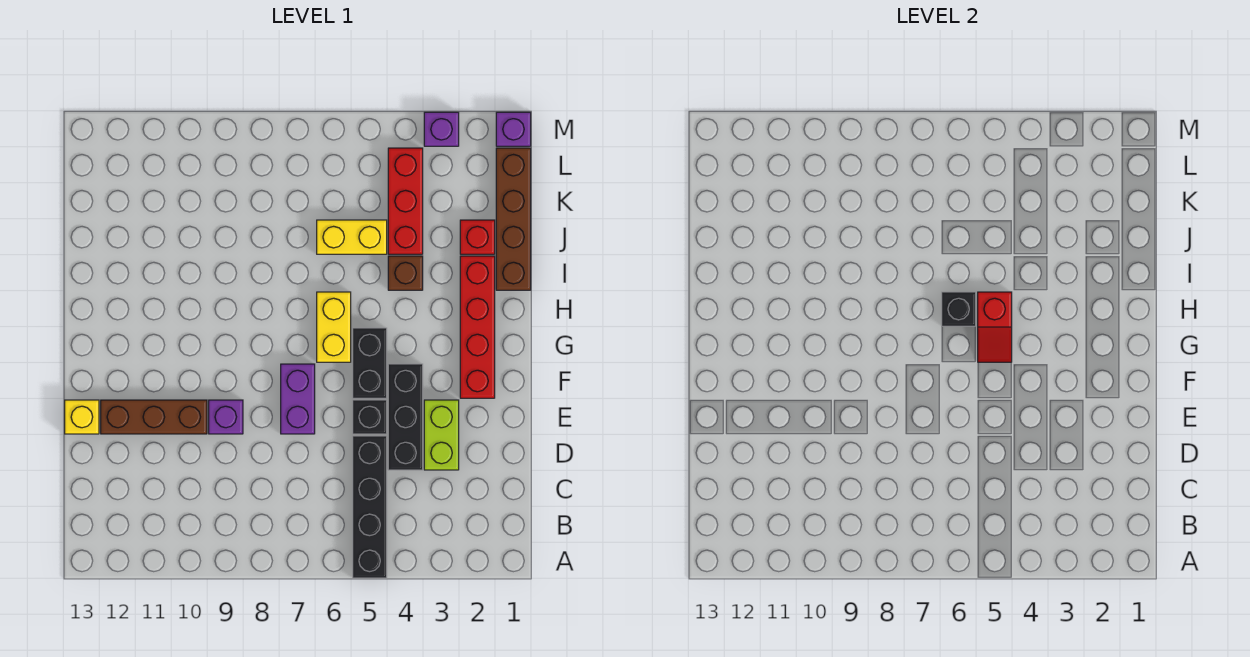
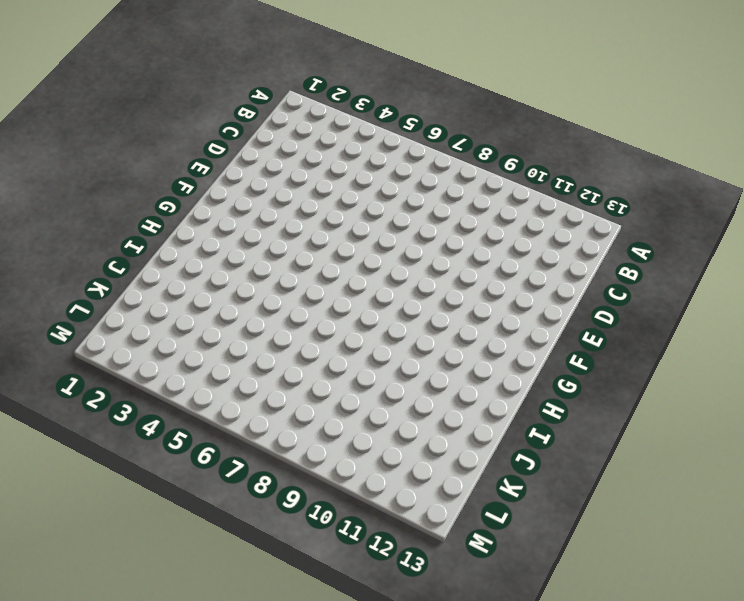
none -> black brick A5:D5 level 1
none -> lime brick D3:E3 level 1
none -> black brick D4:F4 level 1

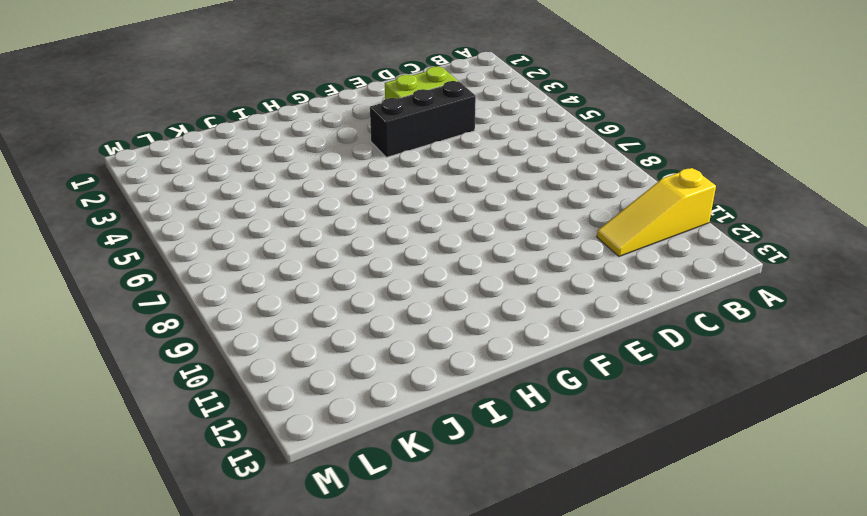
yellow slope A11:C11 level 1 top A -> none
none -> black brick A5:D5 level 1
none -> black brick E5 level 1
none -> purple brick E7:F7 level 1

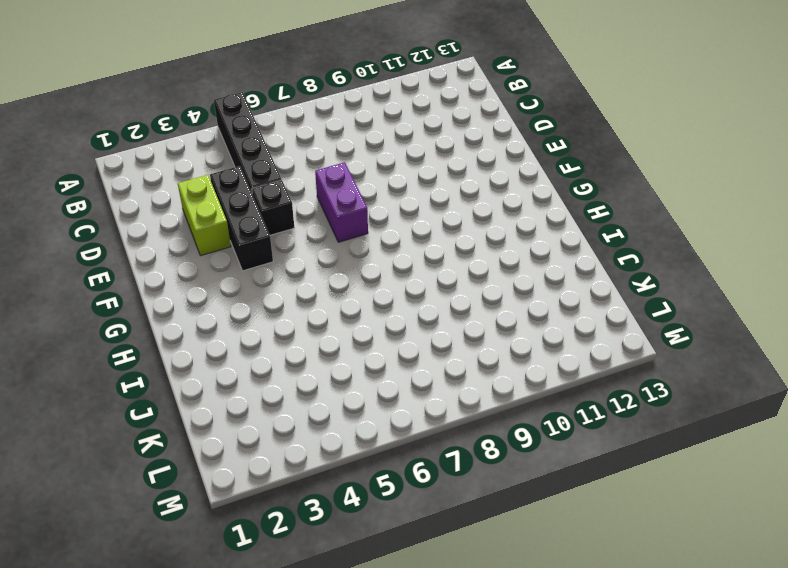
none -> purple brick E9 level 1
none -> brown brick E10:E12 level 1
none -> yellow brick E13 level 1

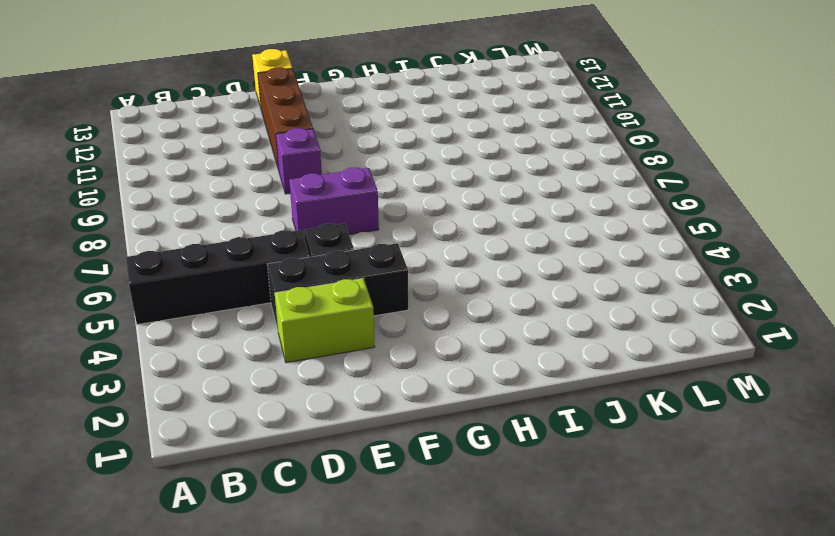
none -> red brick F2:I2 level 1
none -> black brick F5:G5 level 1
none -> yellow brick G6:H6 level 1

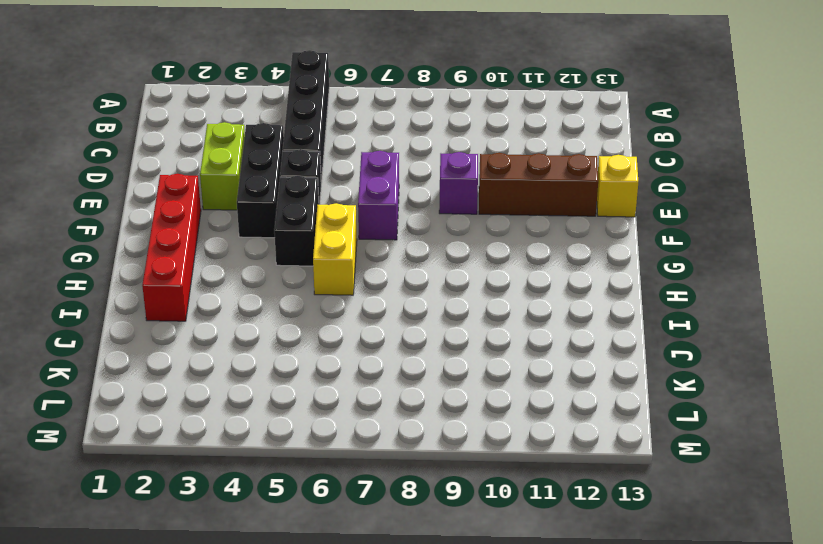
none -> brown brick I1:L1 level 1
none -> brown brick I4 level 1
none -> red brick J2 level 1

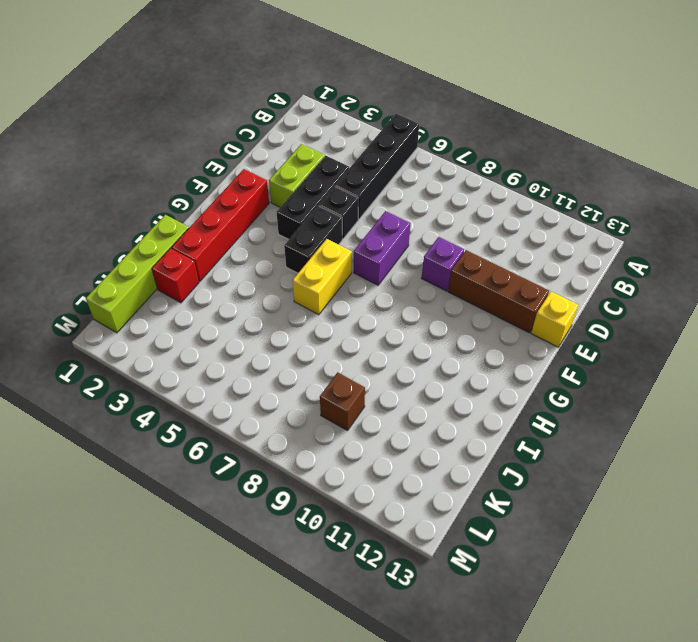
lime brick I1:L1 level 1 -> brown brick I1:L1 level 1
brown brick K9 level 1 -> brown brick I4 level 1
none -> red brick J4:L4 level 1
none -> yellow brick J5:J6 level 1
none -> purple brick M1 level 1

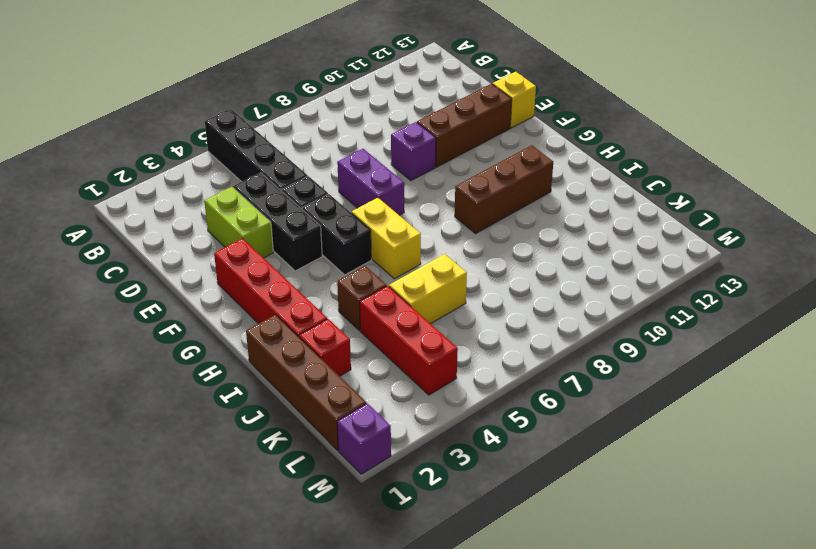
brown brick H9:H11 level 1 -> none
none -> purple brick M3 level 1
none -> red slope G5:H5 level 2 top H
none -> black brick H6 level 2

